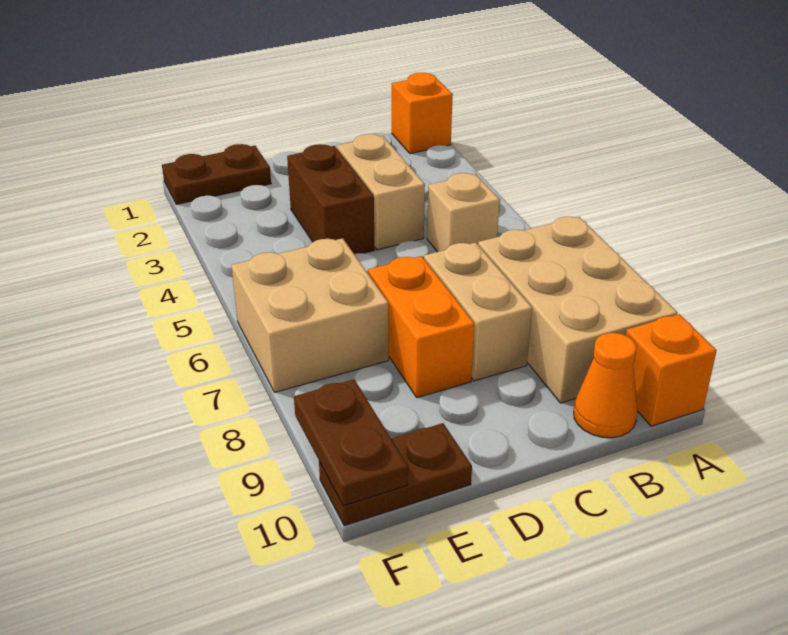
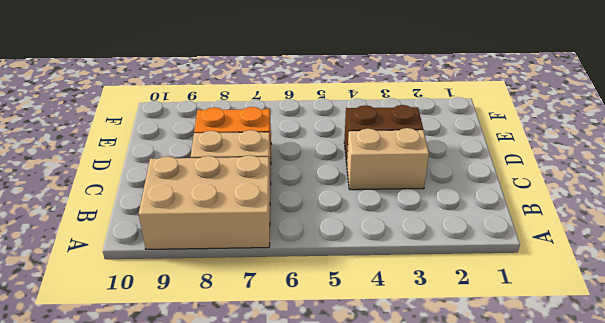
none -> orange brick A1 level 1
none -> orange brick A10 level 1
none -> tan brick B5 level 1

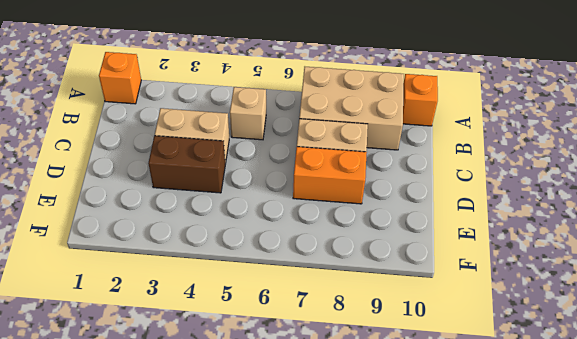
none -> orange cone B10 level 1
none -> brown plate E1:F1 level 1
none -> tan brick E6:F7 level 1

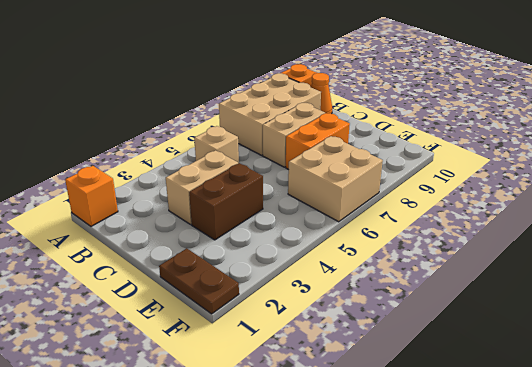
none -> brown plate E10:F10 level 1
none -> brown plate F9:F10 level 2

